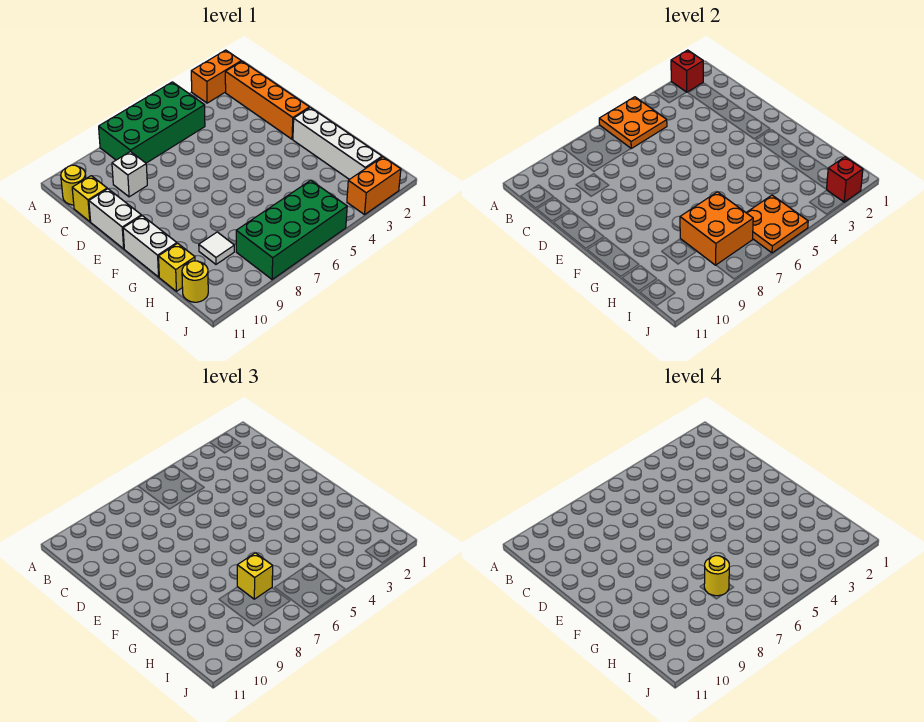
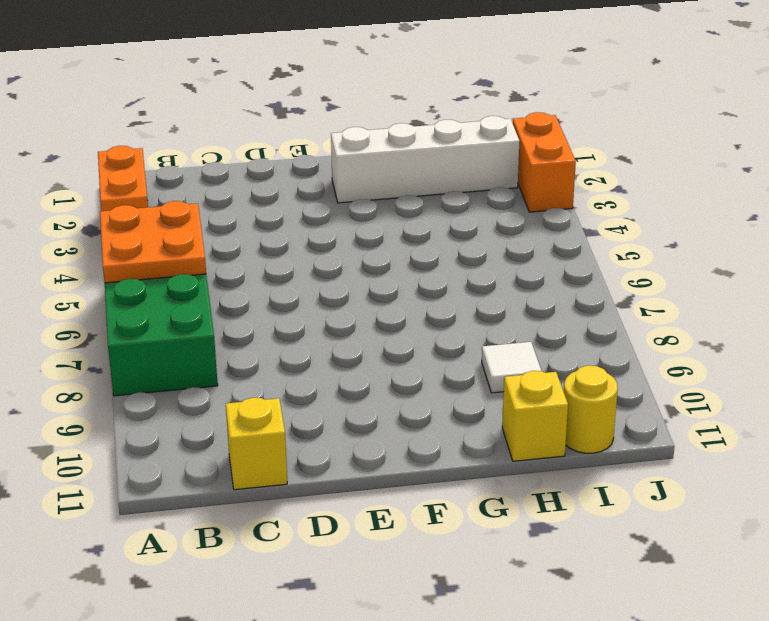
none -> orange brick B2:E2 level 1
none -> yellow round brick B11 level 1
none -> white brick C9 level 1

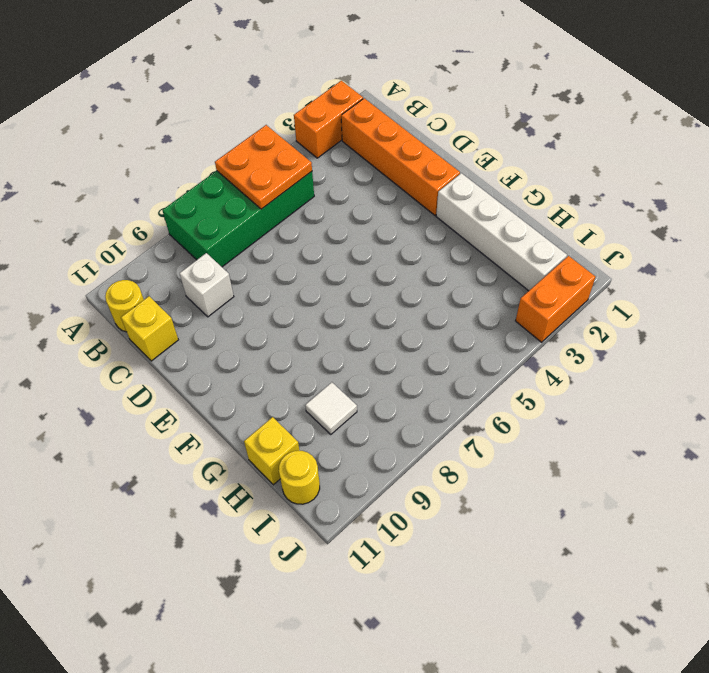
none -> white brick D11:E11 level 1
none -> white brick F11:G11 level 1
none -> green brick I5:J8 level 1

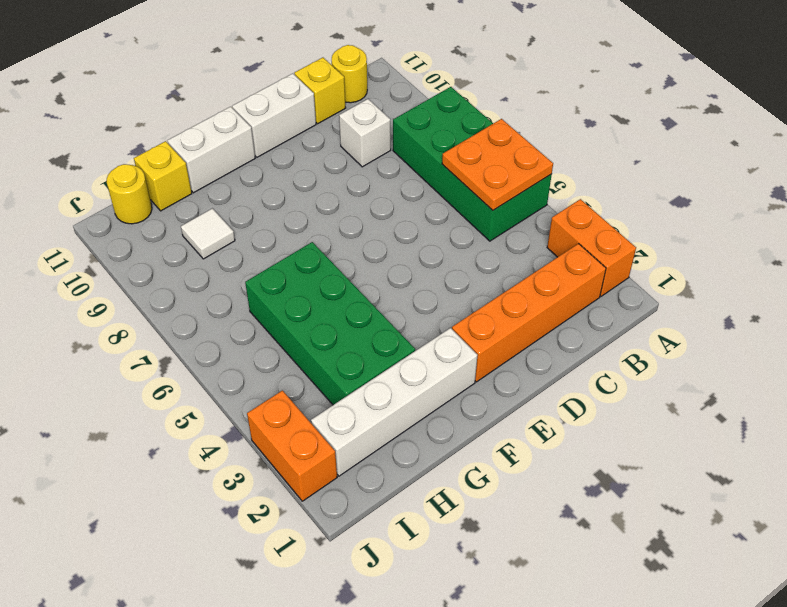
green brick G3:H6 level 1 -> green brick I5:J8 level 1
none -> red brick A2 level 2
none -> orange brick H7:I8 level 2
none -> orange plate I5:J6 level 2

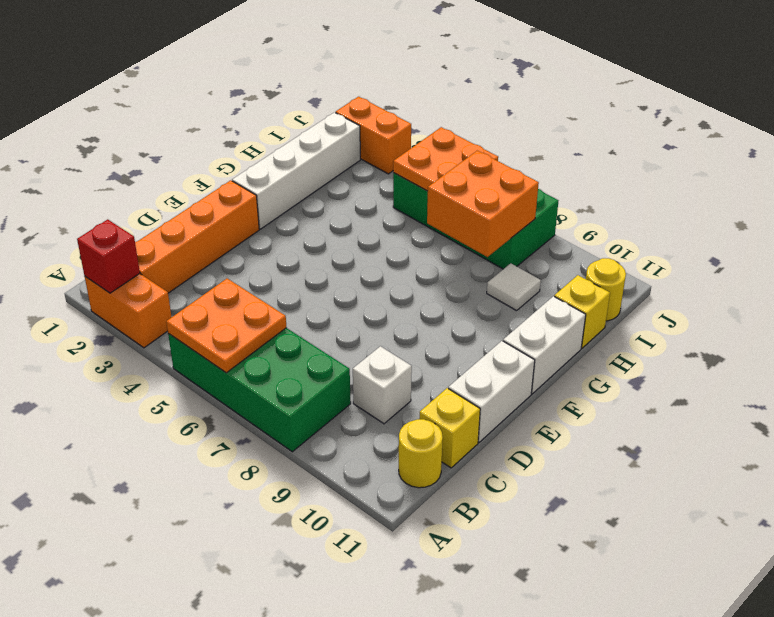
none -> red brick J2 level 2
none -> yellow brick H7 level 3
none -> yellow round brick H7 level 4

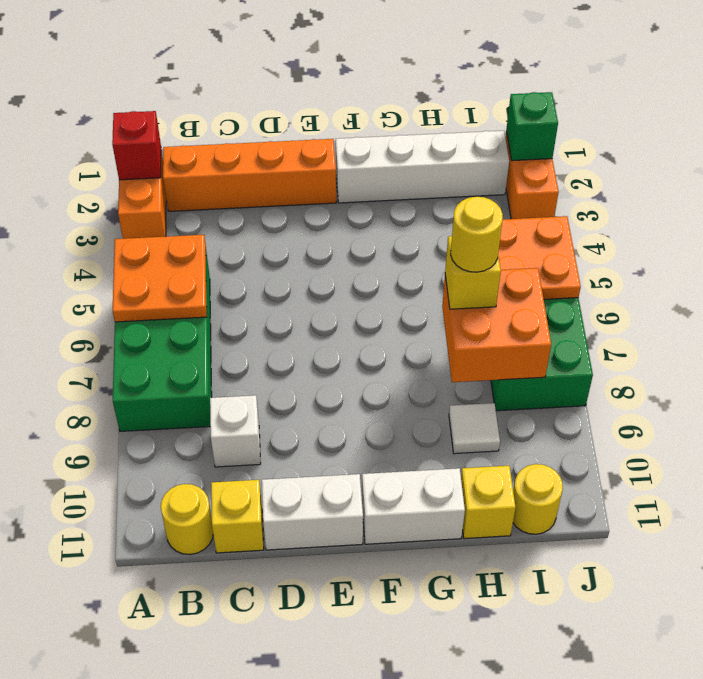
green brick J2 level 2 -> red brick J2 level 2

